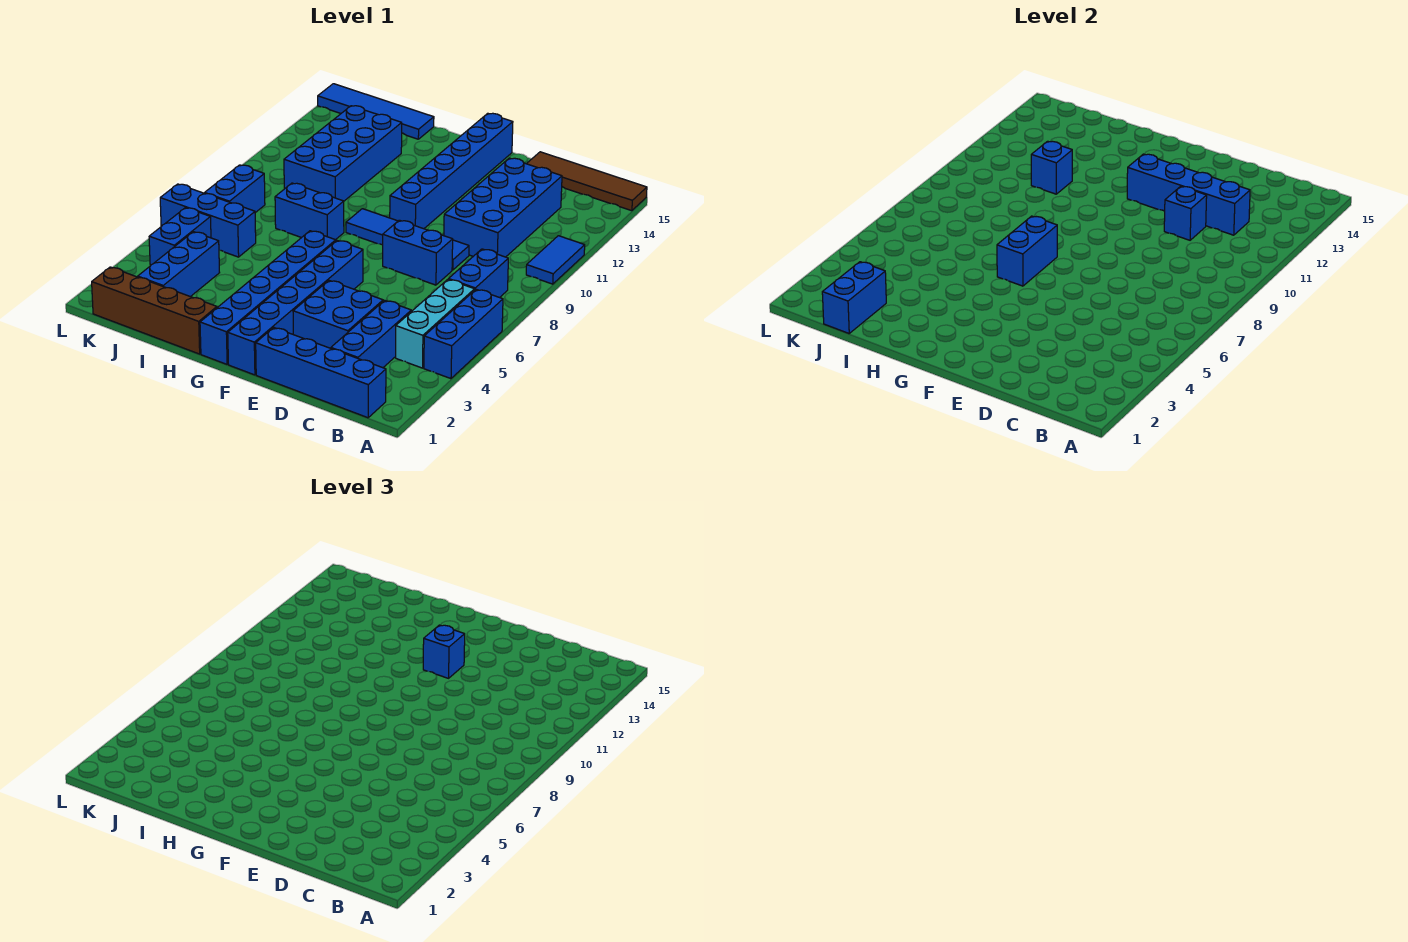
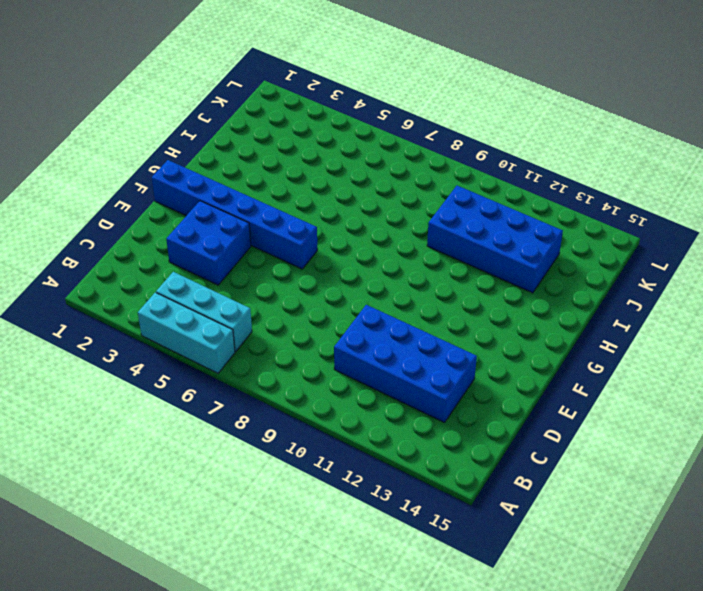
cyan brick A4:A6 level 1 -> blue brick A4:A6 level 1
none -> blue tile A10:A11 level 1
none -> brown tile A15:D15 level 1
none -> blue brick B1:E1 level 1

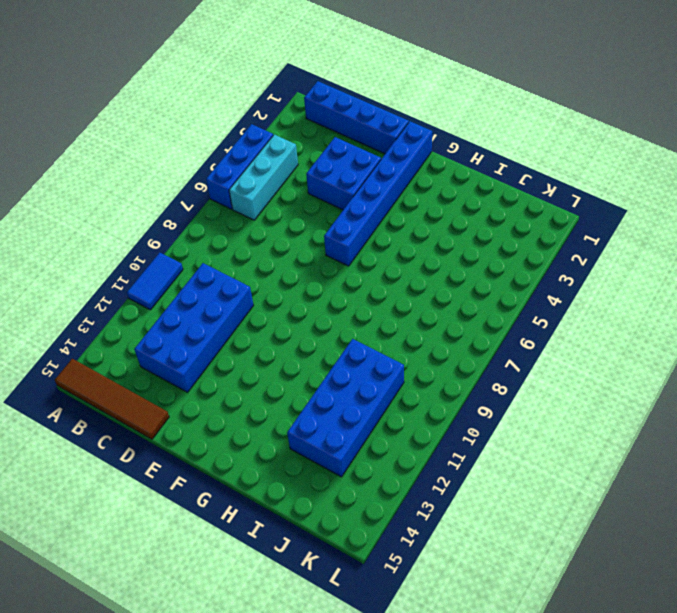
none -> blue brick B7:B8 level 1
none -> blue brick C2:C4 level 1
none -> blue brick D8:E8 level 1

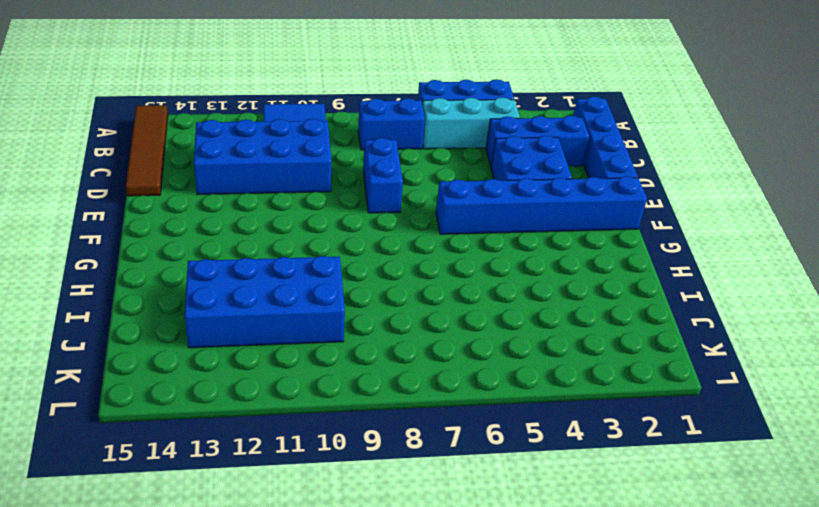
none -> blue tile D9:G9 level 1
none -> blue brick F10:F15 level 1
none -> blue brick G1:G6 level 1

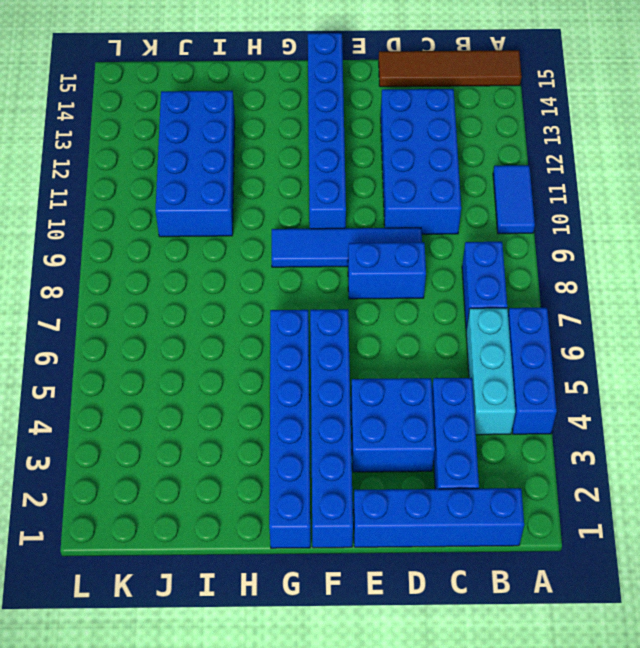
none -> brown brick H1:K1 level 1
none -> blue brick H8:I8 level 1
none -> blue tile I15:L15 level 1

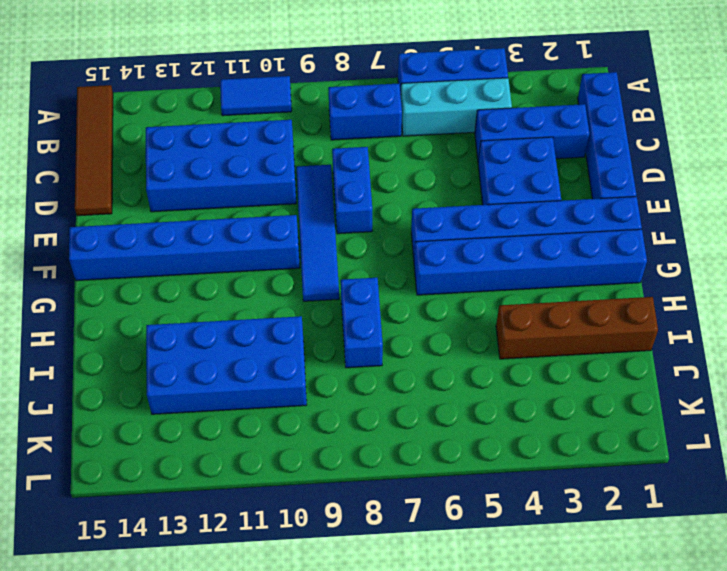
brown brick I1:I4 level 1 -> brown brick H1:K1 level 1
none -> blue tile I15:L15 level 1
none -> blue brick J2:J4 level 1
none -> blue brick J6:L6 level 1

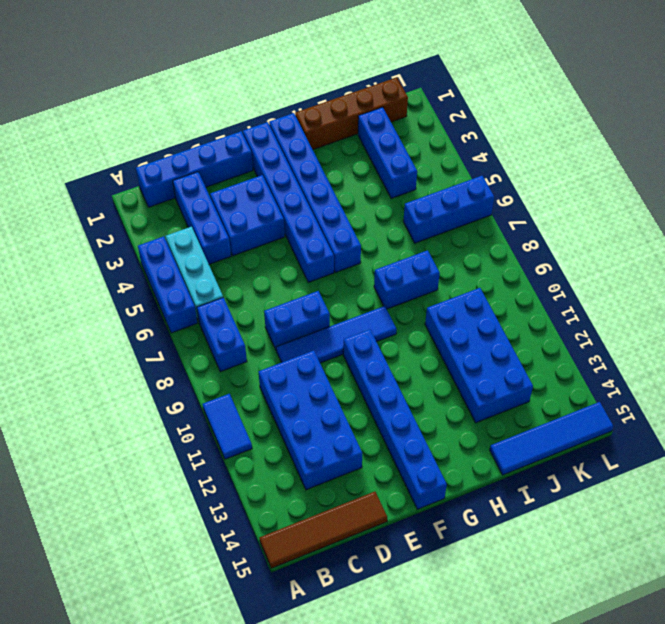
none -> blue brick K4:K5 level 1
none -> blue brick K7:K8 level 1
none -> blue brick C12:F12 level 2

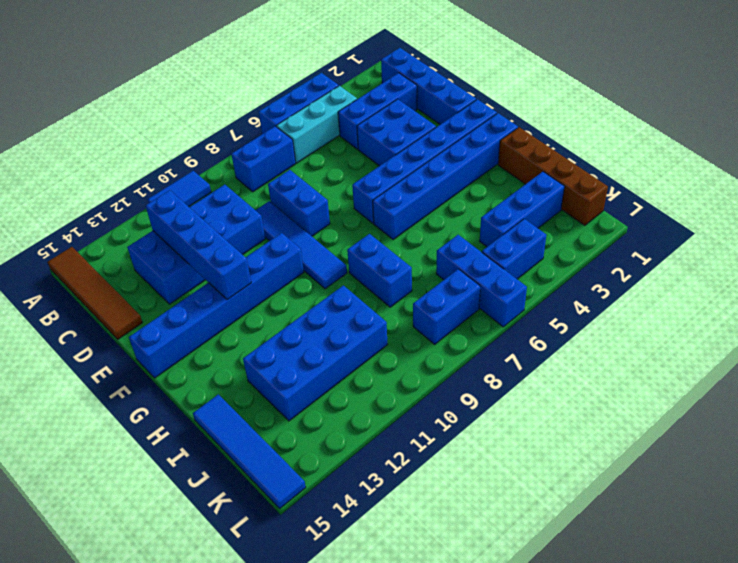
none -> blue brick D11 level 2
none -> blue brick G6:G7 level 2
none -> blue brick I11 level 2

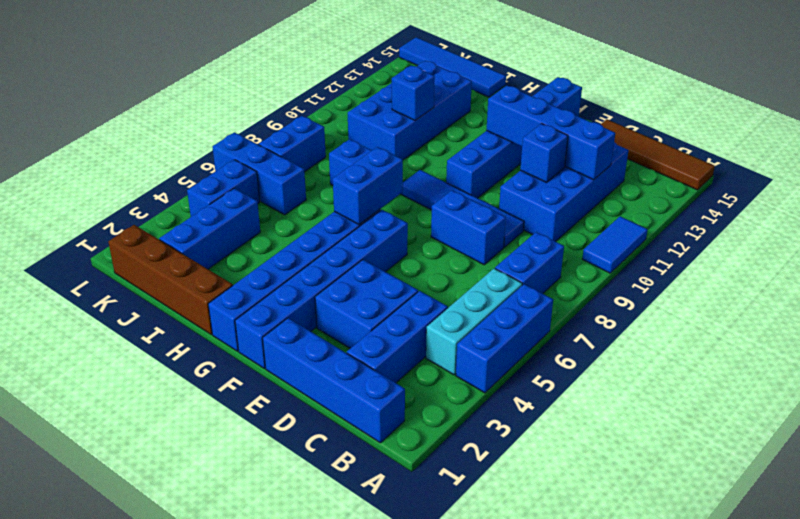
none -> blue brick J1:J2 level 2
none -> blue brick F12 level 3

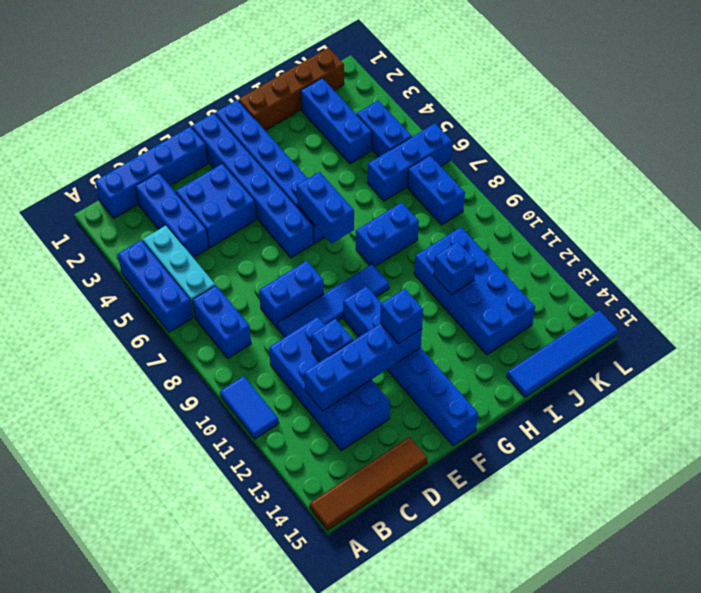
none -> blue brick J1:J2 level 2

